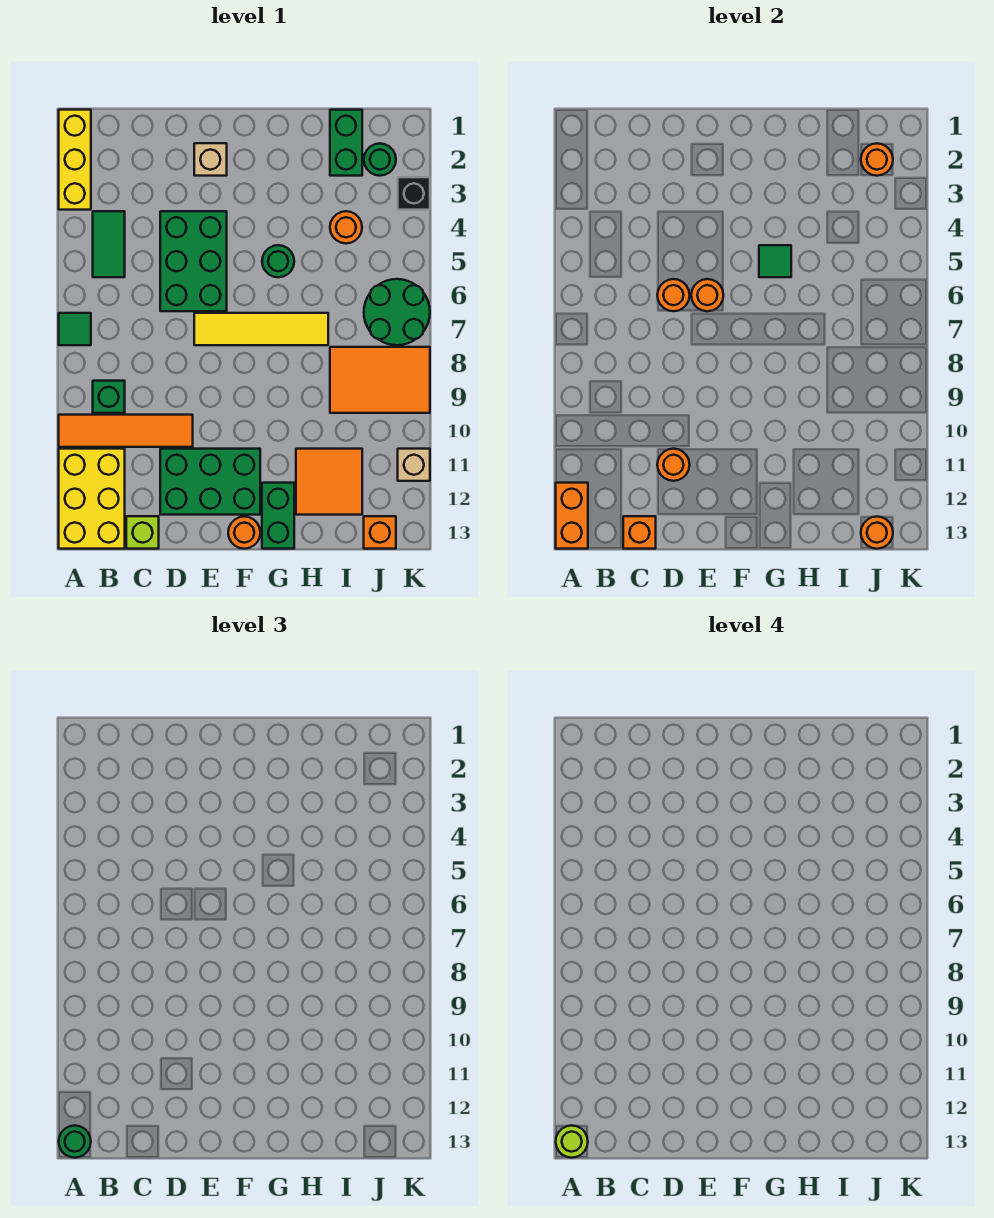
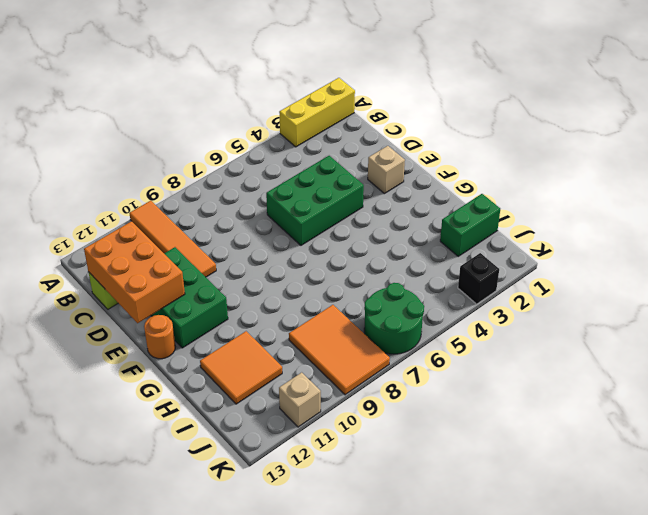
orange brick C12:E13 level 2 -> orange brick C13 level 2
none -> green tile A7 level 1
none -> yellow brick A11:B13 level 1
none -> green tile B4:B5 level 1
none -> green brick B9 level 1

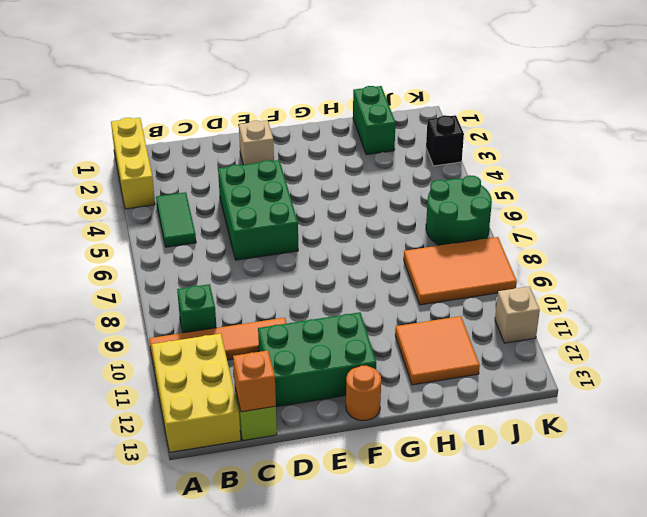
none -> green tile A7 level 1
none -> yellow tile E7:H7 level 1
none -> green round brick G5 level 1
none -> green brick G12:G13 level 1

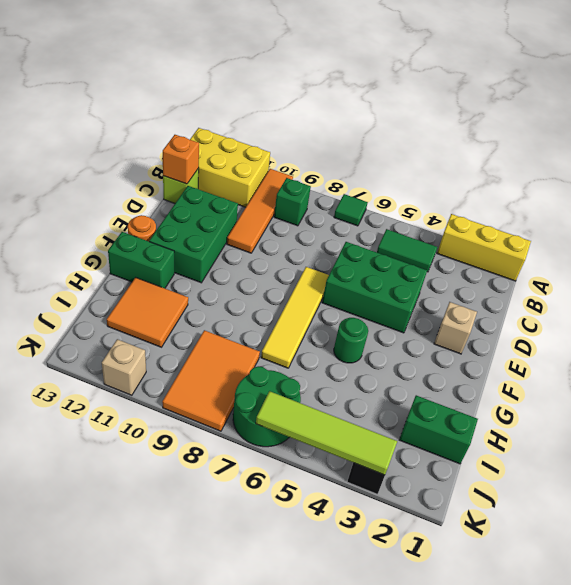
lime tile K3:K6 level 2 -> none
none -> orange round brick I4 level 1
none -> green round brick J2 level 1
none -> orange brick J13 level 1
none -> orange brick A12:A13 level 2

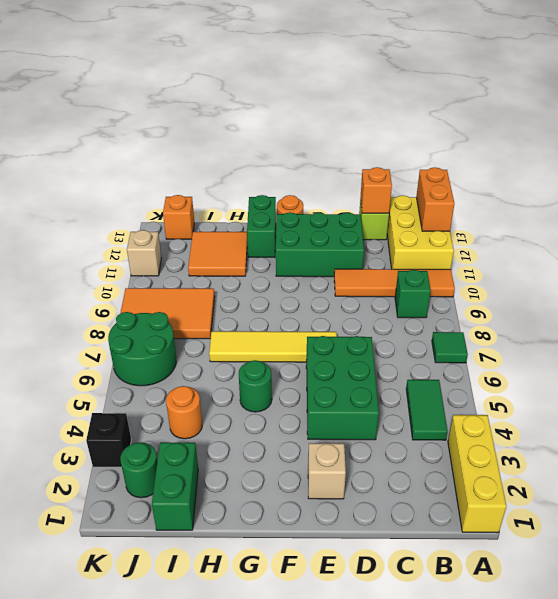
none -> orange round brick D6 level 2
none -> orange round brick D11 level 2
none -> orange round brick E6 level 2
none -> green tile G5 level 2

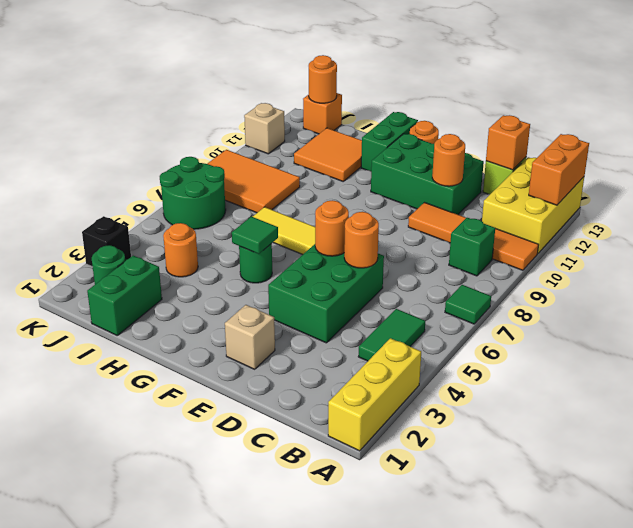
none -> orange round brick J2 level 2
none -> green round brick A13 level 3
none -> lime round brick A13 level 4

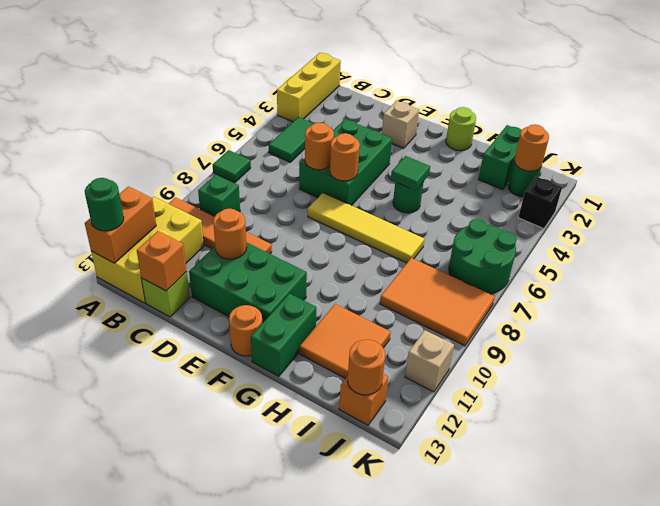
lime round brick G1 level 1 -> lime round brick A13 level 4
none -> orange round brick I4 level 1

